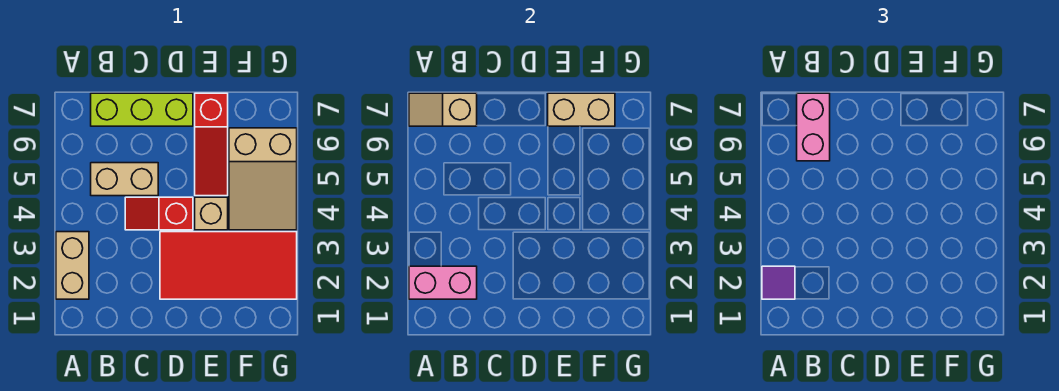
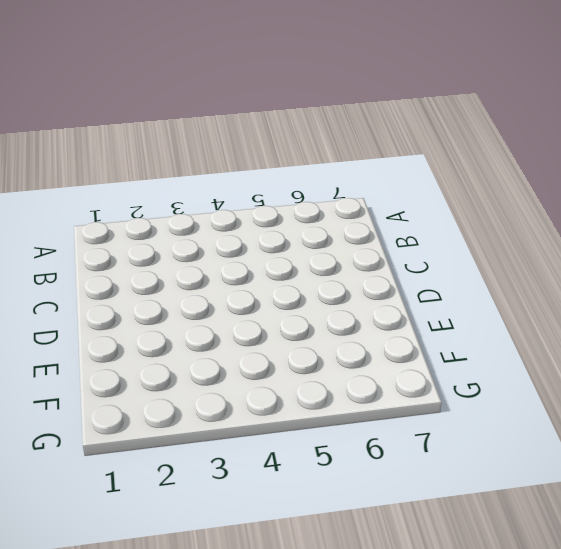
none -> tan brick A2:A3 level 1
none -> tan brick B5:C5 level 1
none -> lime brick B7:D7 level 1

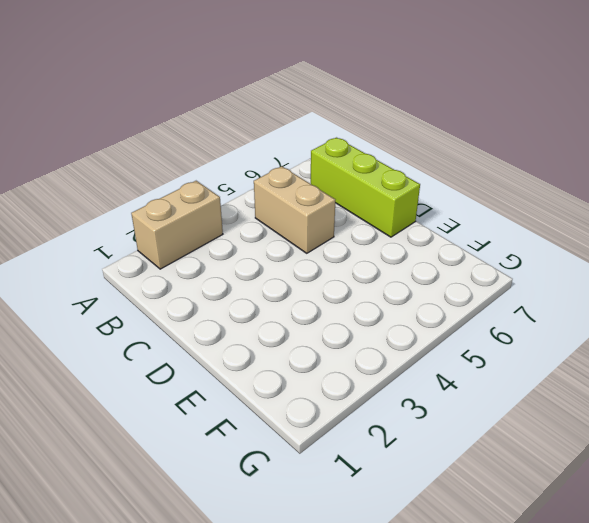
none -> red slope C4:D4 level 1 top D
none -> red tile D2:G3 level 1
none -> tan brick E4 level 1

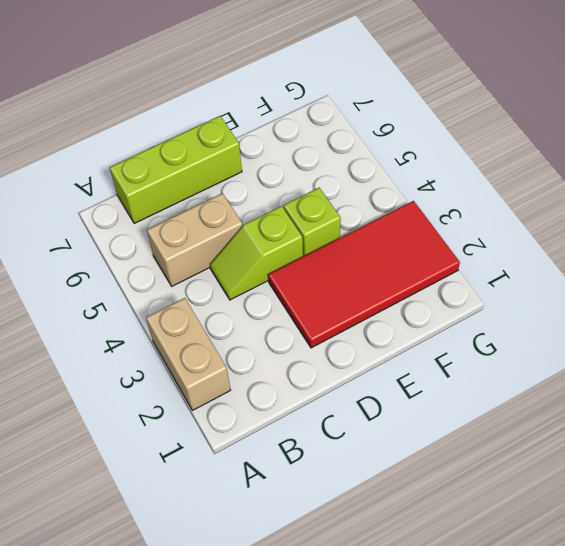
lime slope C4:D4 level 1 top D -> red slope C4:D4 level 1 top D
lime brick E4 level 1 -> tan brick E4 level 1
none -> red slope E5:E7 level 1 top 7
none -> tan slope F4:G6 level 1 top 6
none -> pink brick A2:B2 level 2

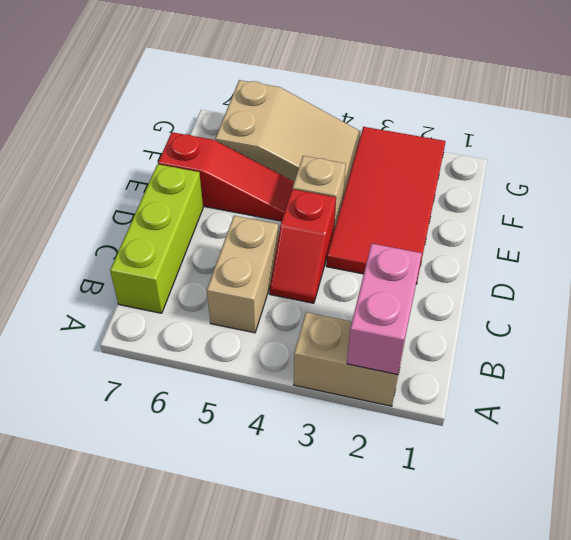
none -> tan slope A7:B7 level 2 top B
none -> tan brick E7:F7 level 2
none -> purple tile A2 level 3

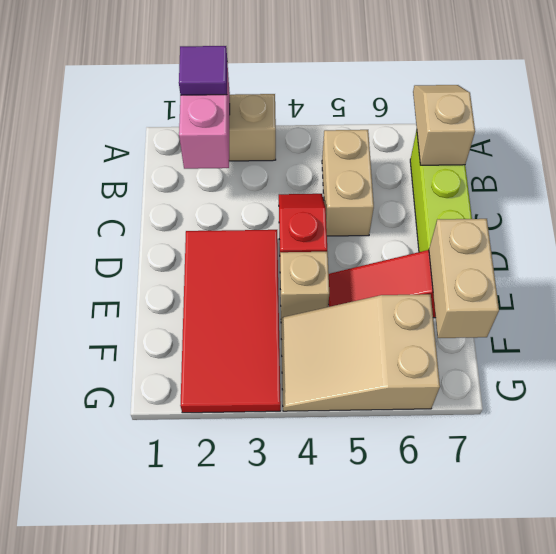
none -> pink brick B6:B7 level 3

